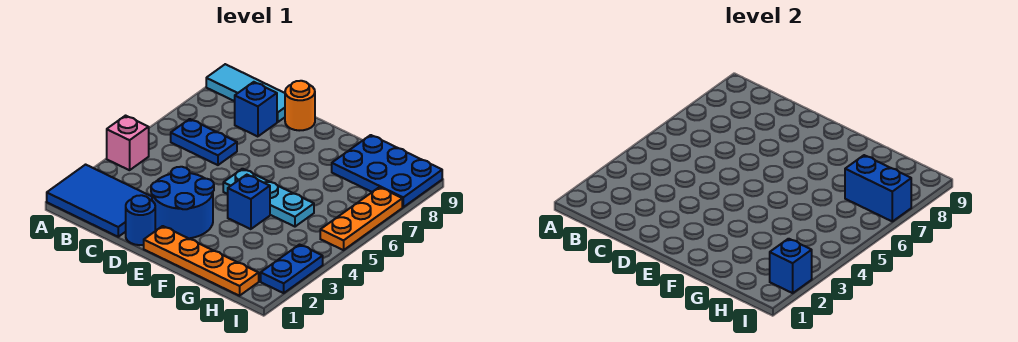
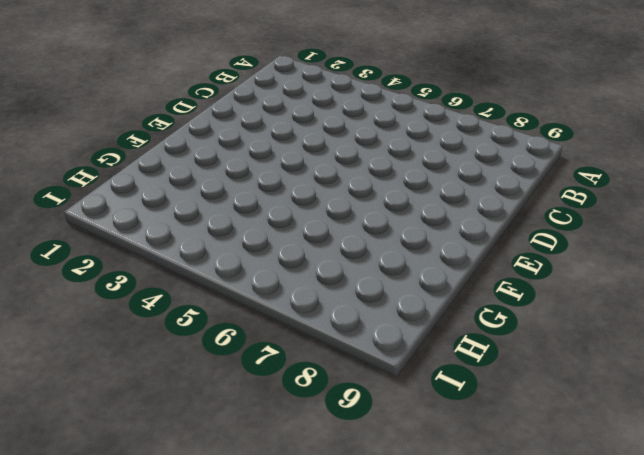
none -> blue tile A1:C2 level 1
none -> pink brick A4 level 1
none -> cyan tile A9:C9 level 1

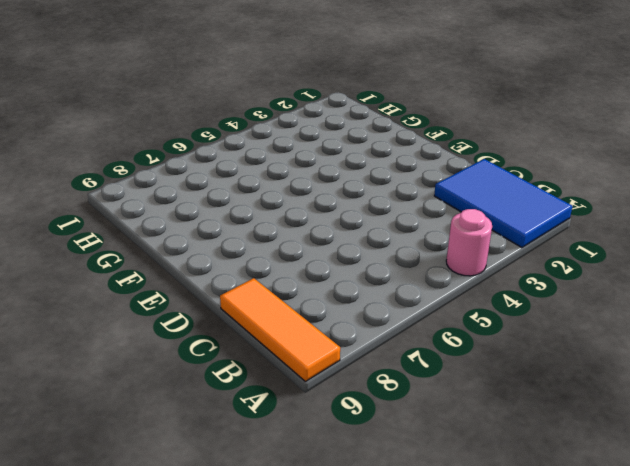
pink round brick A4 level 1 -> pink brick A4 level 1
orange tile A9:C9 level 1 -> cyan tile A9:C9 level 1
none -> blue plate B6:C6 level 1
none -> blue brick C8 level 1
none -> blue round brick D1 level 1

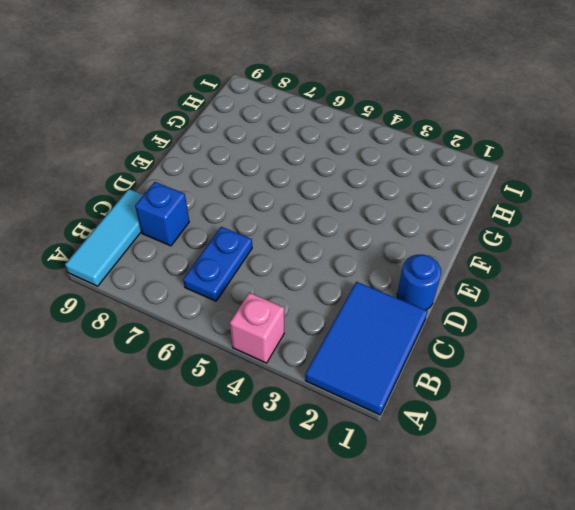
none -> blue round brick D2:E3 level 1
none -> orange round brick D9 level 1
none -> orange plate E1:H1 level 1

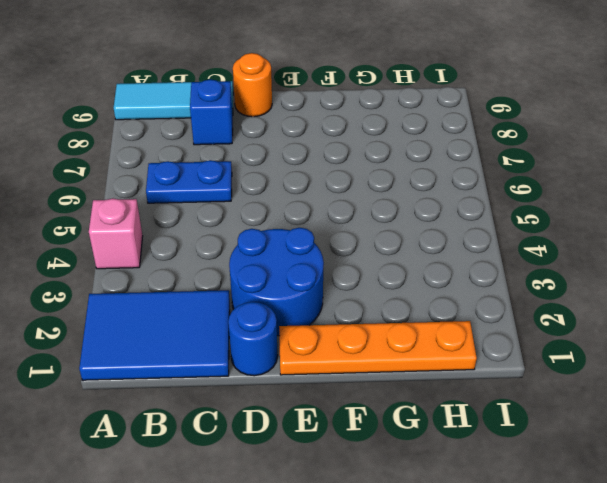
none -> cyan plate E5:G5 level 1
none -> blue brick F4 level 1
none -> blue plate G8:I9 level 1

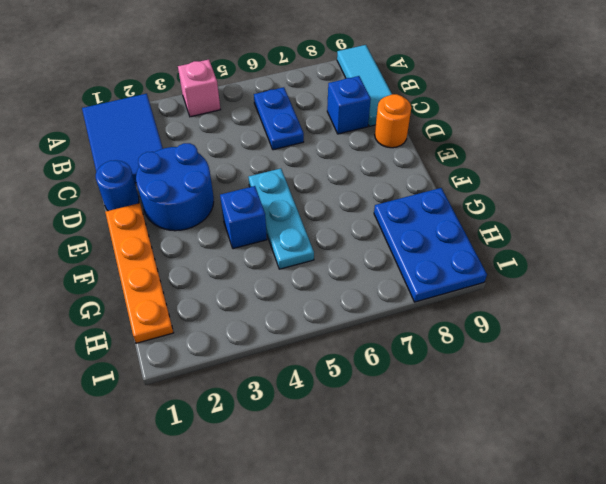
none -> blue plate I2:I3 level 1
none -> orange plate I5:I7 level 1
none -> blue brick H7:I7 level 2

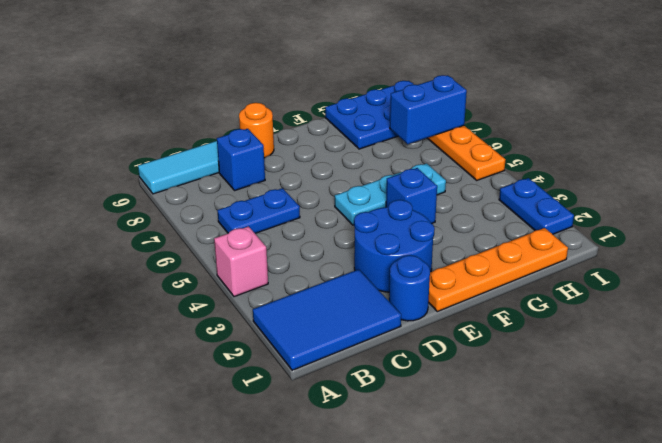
none -> blue brick I2 level 2

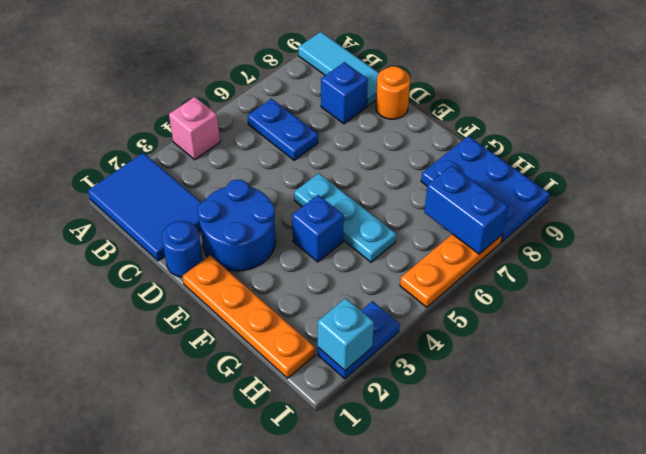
cyan brick I2 level 2 -> blue brick I2 level 2

